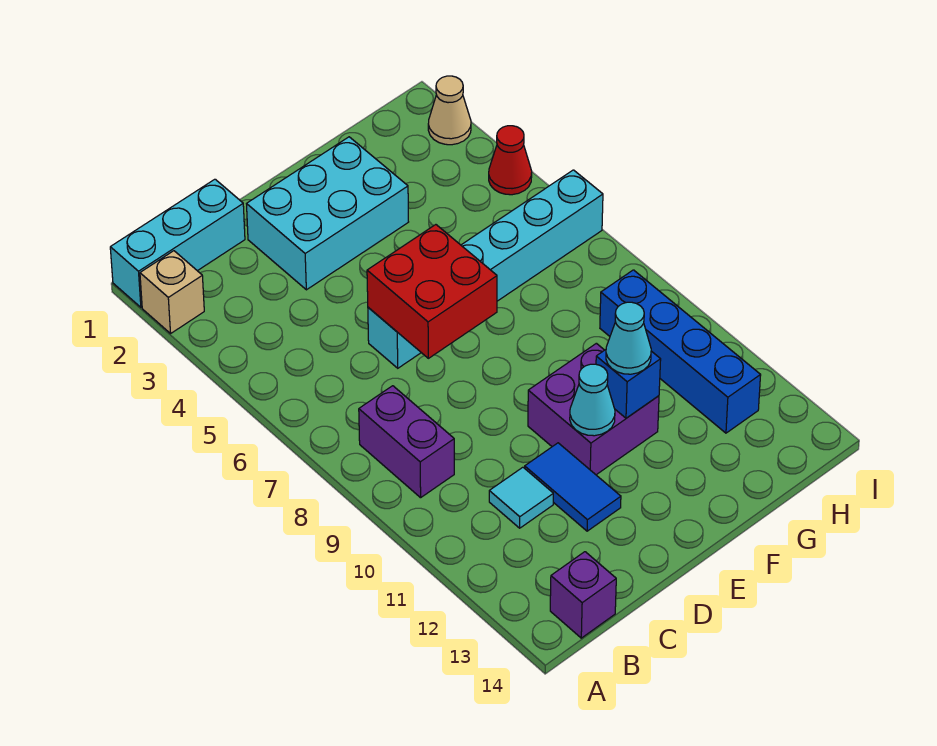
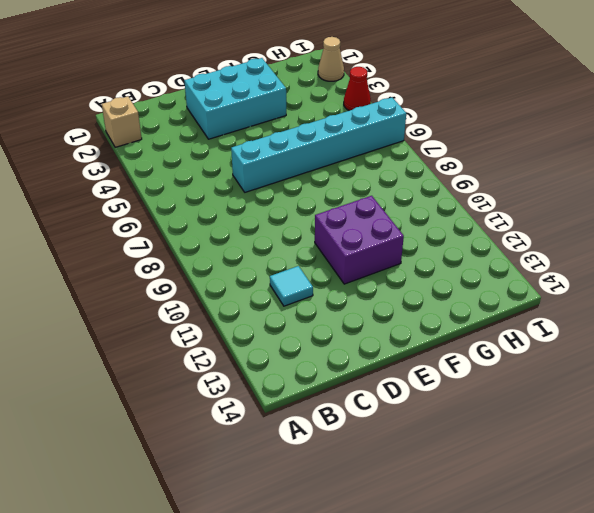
none -> cyan brick A1:C1 level 1
none -> purple brick B8:B9 level 1
none -> purple brick B14 level 1

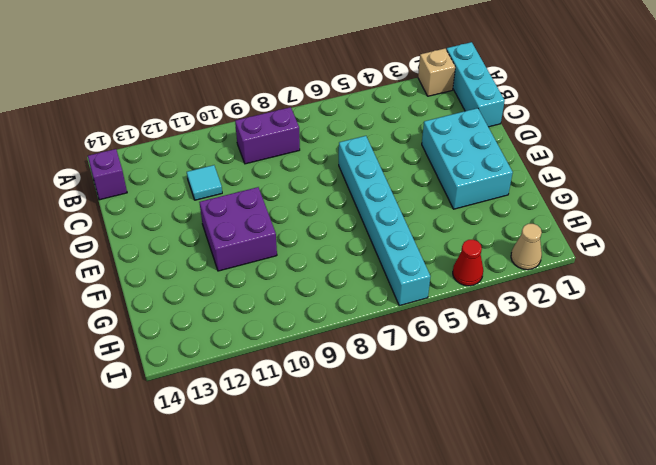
none -> blue tile D11:D12 level 1
none -> blue brick H9:H12 level 1
none -> red brick D6:E7 level 2

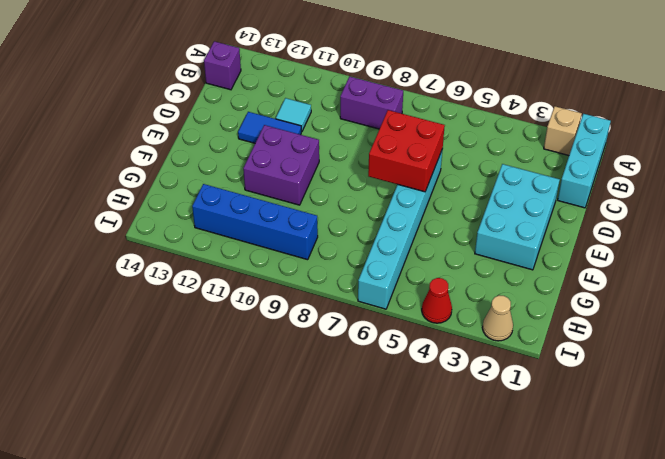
none -> cyan cone E11 level 2
none -> blue brick F11 level 2
none -> cyan cone F11 level 3

